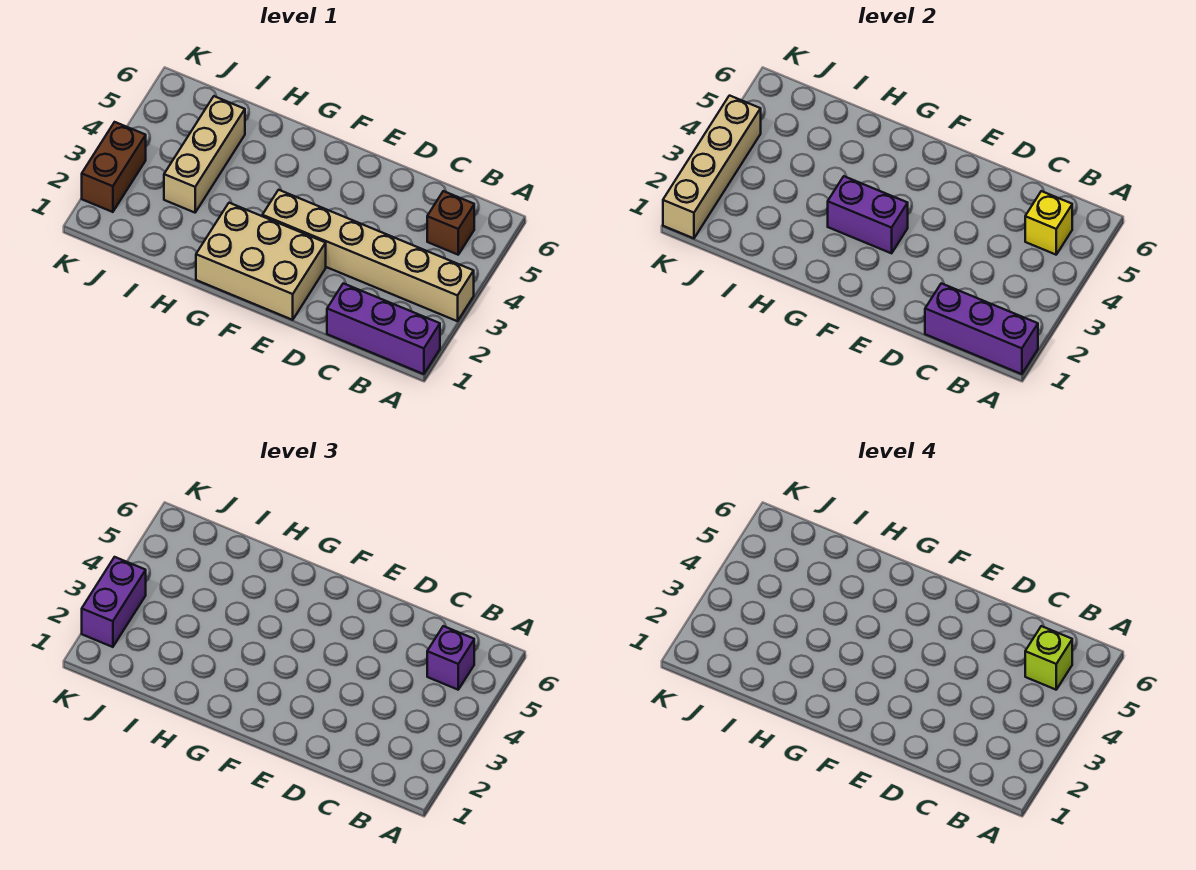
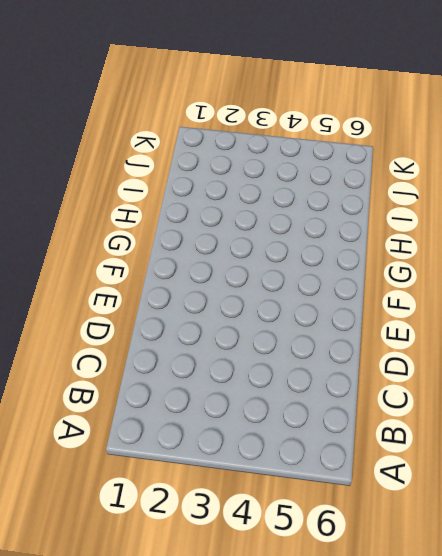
none -> purple brick A1:C1 level 1
none -> tan brick A3:F3 level 1
none -> brown brick B5 level 1

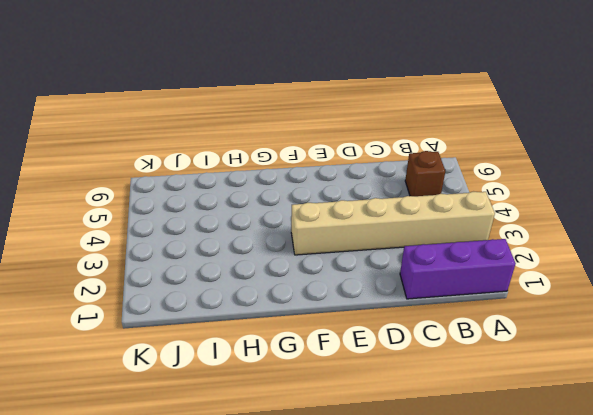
none -> tan brick E1:G2 level 1
none -> tan brick I3:I5 level 1
none -> brown brick K2:K3 level 1

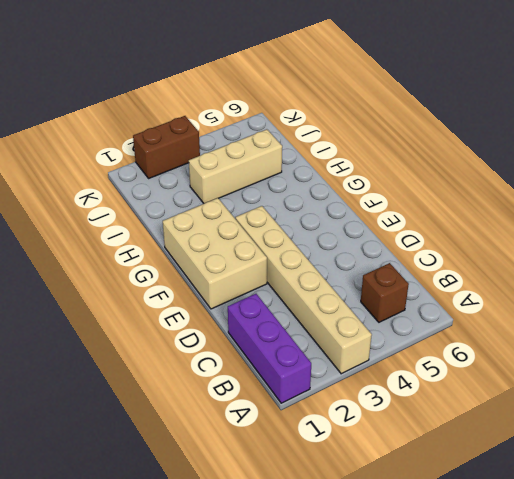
none -> purple brick A1:C1 level 2
none -> yellow brick B5 level 2
none -> purple brick F3:G3 level 2

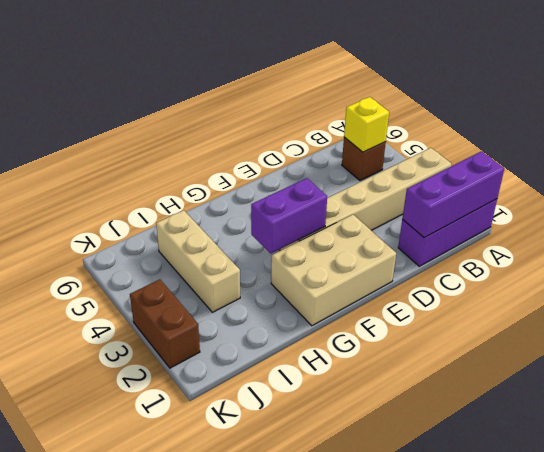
none -> tan brick K1:K4 level 2
none -> purple brick B5 level 3
none -> purple brick K2:K3 level 3

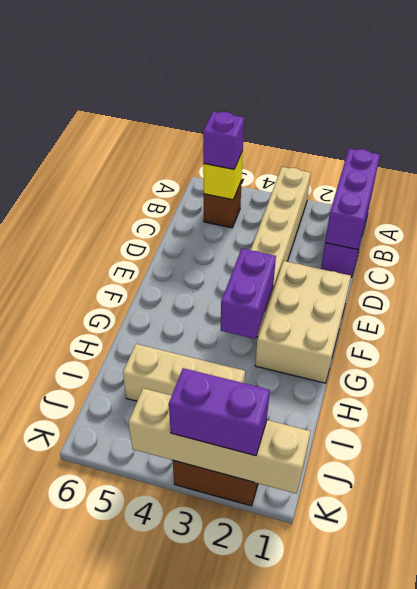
none -> lime brick B5 level 4

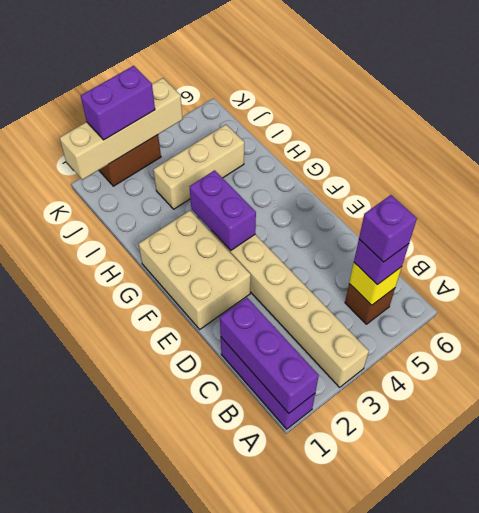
purple brick B5 level 4 -> lime brick B5 level 4

